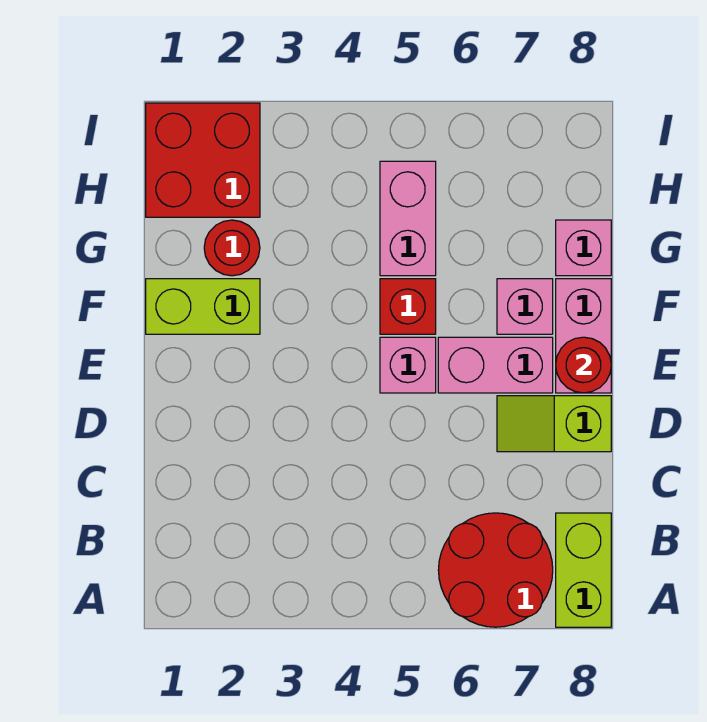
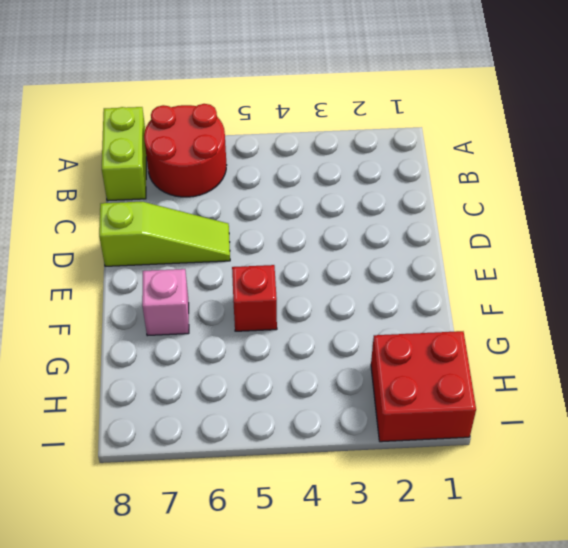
lime slope D6:D8 level 1 top 8 -> lime slope D7:D8 level 1 top 8
none -> pink brick E5 level 1
none -> pink brick E6:E7 level 1
none -> pink brick E8:F8 level 1

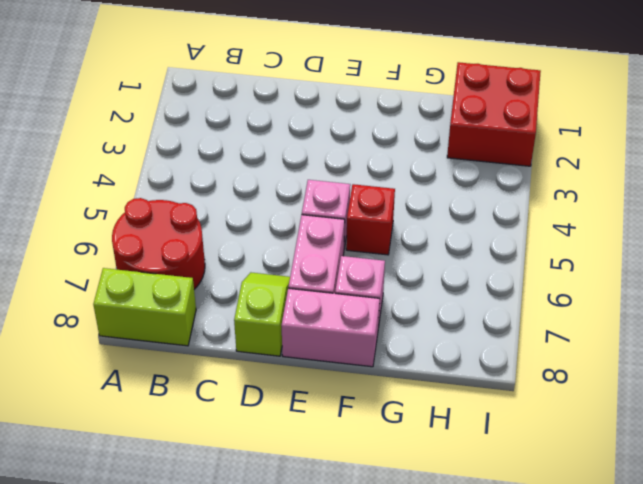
none -> lime brick F1:F2 level 1
none -> red round brick G2 level 1
none -> pink brick G5:H5 level 1

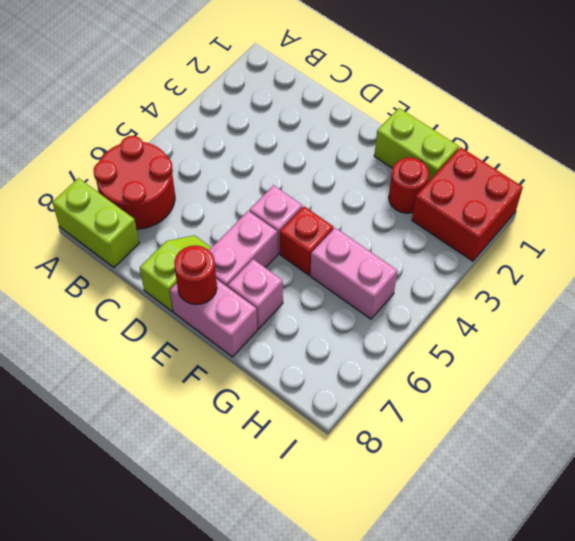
lime brick F1:G1 level 1 -> lime brick F1:F2 level 1
none -> pink brick G8 level 1

